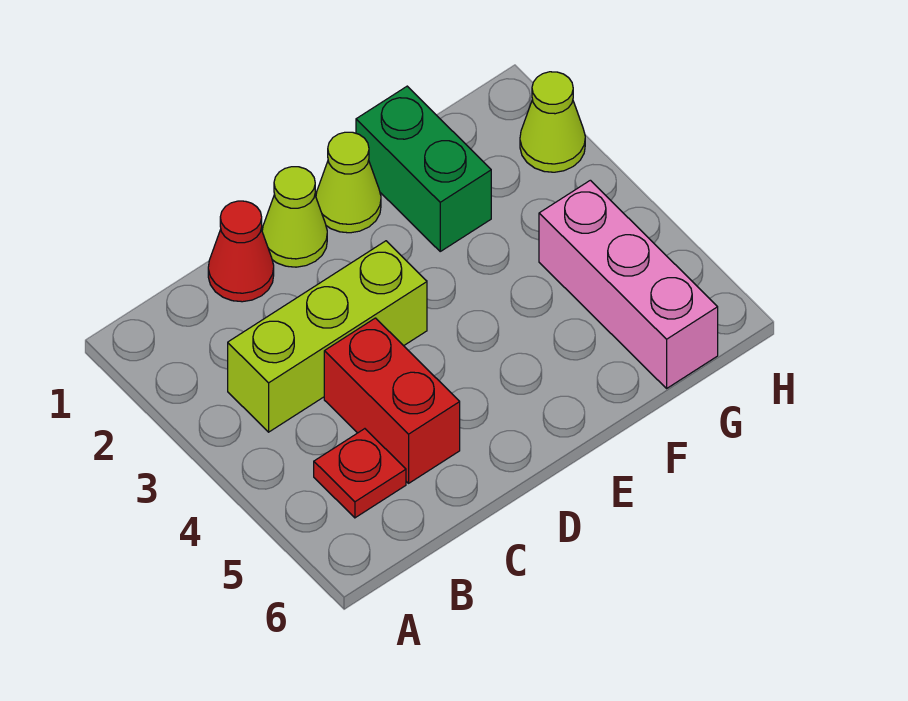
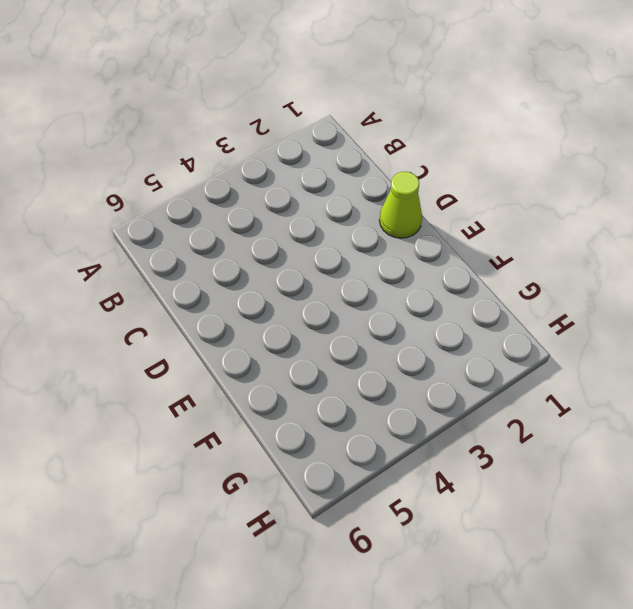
none -> lime brick B3:D3 level 1
none -> red plate B5 level 1

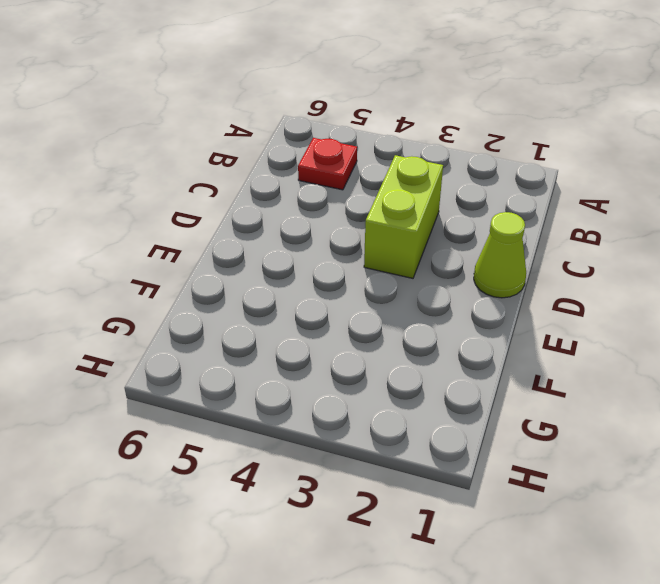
lime brick C3:D3 level 1 -> lime brick B3:D3 level 1
none -> red cone C1 level 1
none -> red brick C4:C5 level 1

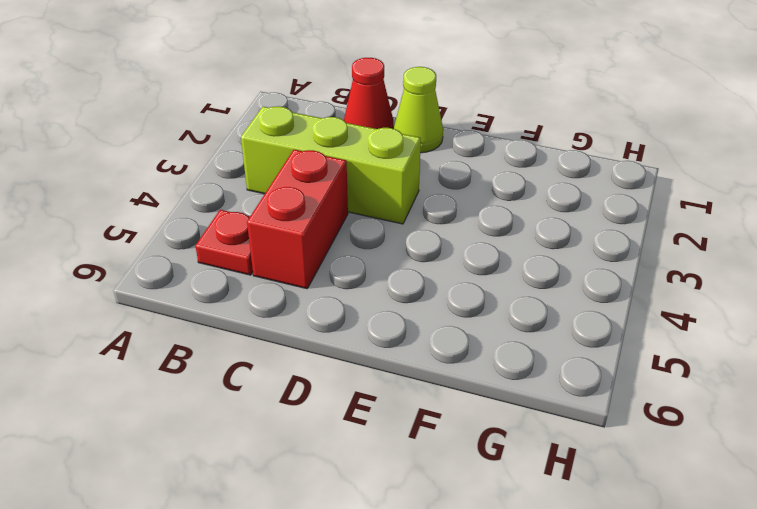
none -> lime cone E1 level 1
none -> green brick F1:F2 level 1

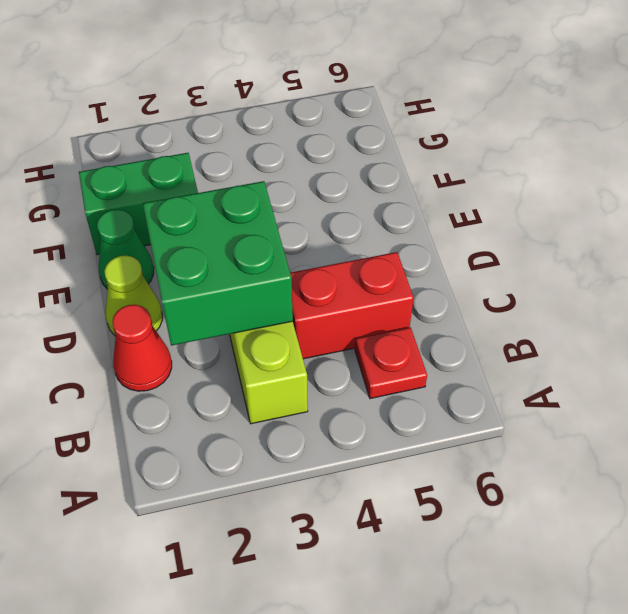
green brick C2:D3 level 2 -> none
green cone E1 level 1 -> lime cone E1 level 1
none -> pink brick G4:G6 level 1
none -> lime cone H2 level 1

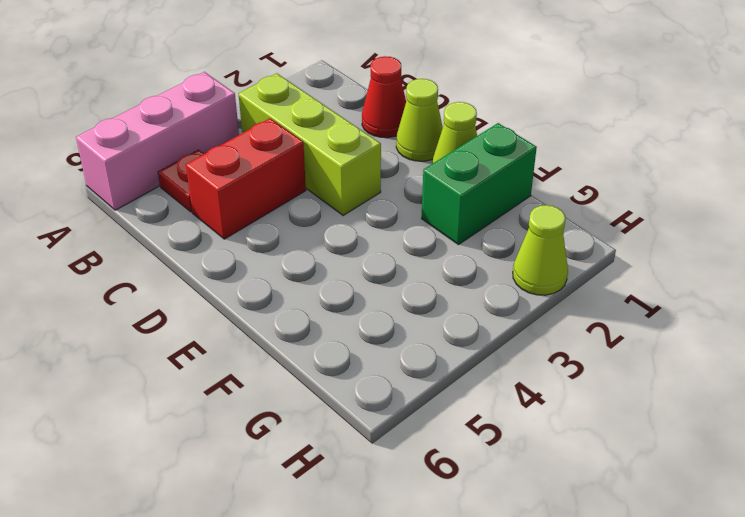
pink brick A4:A6 level 1 -> pink brick G4:G6 level 1

